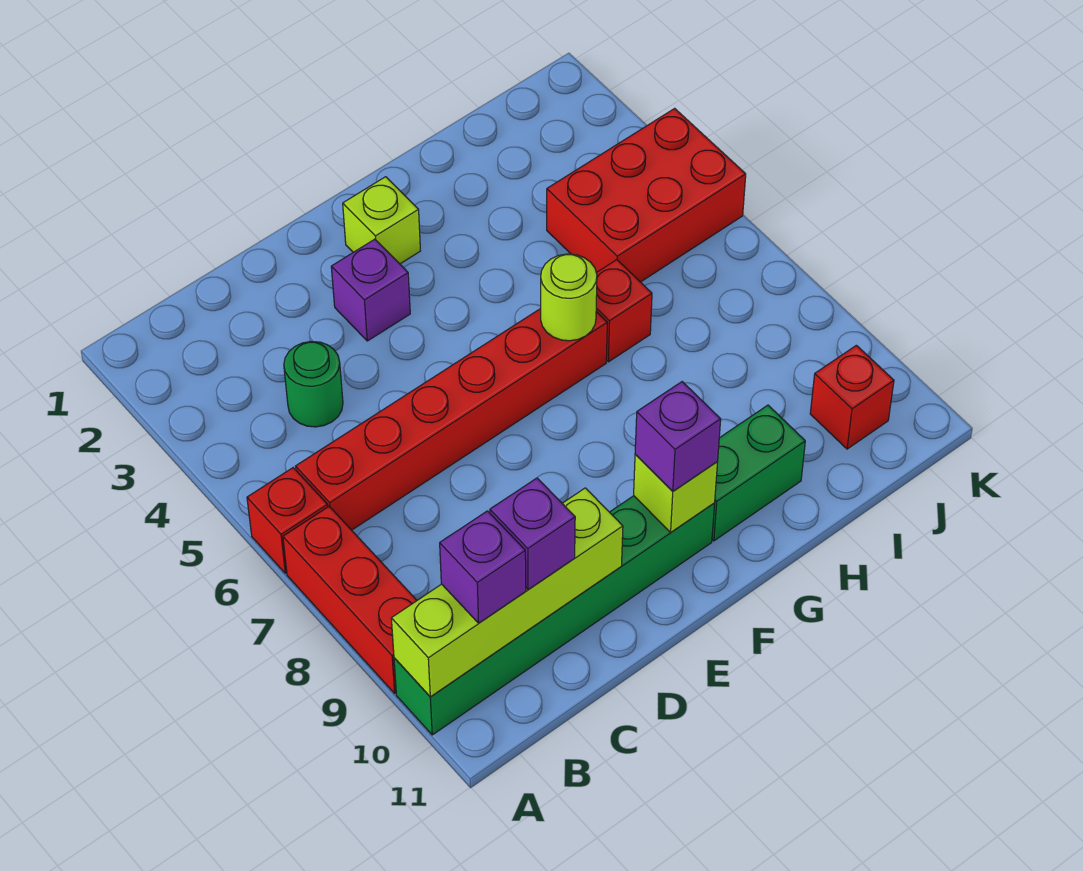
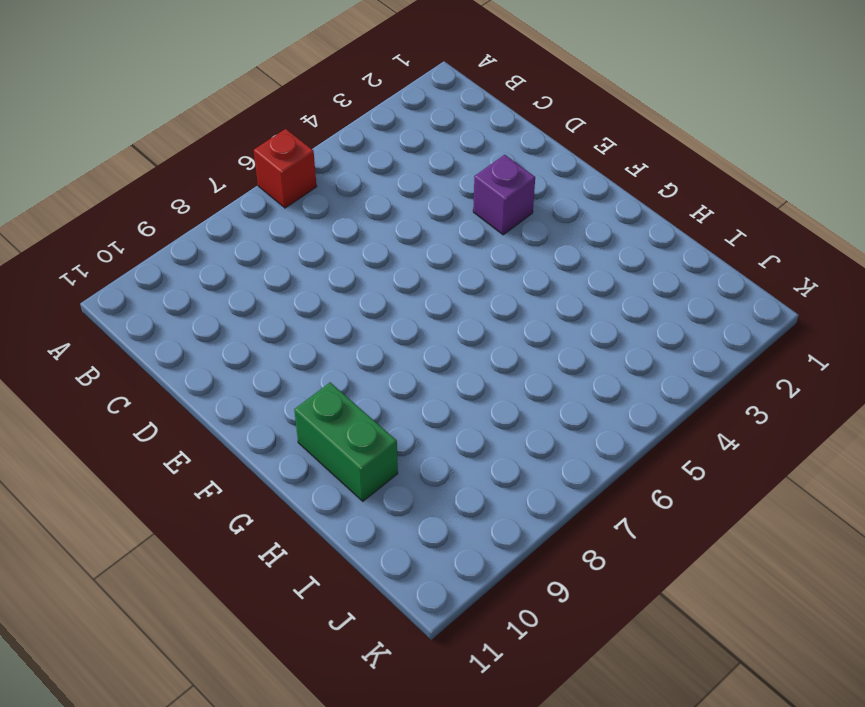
none -> red brick A7:A9 level 1
none -> green brick A10:F10 level 1
none -> red brick B6:G6 level 1

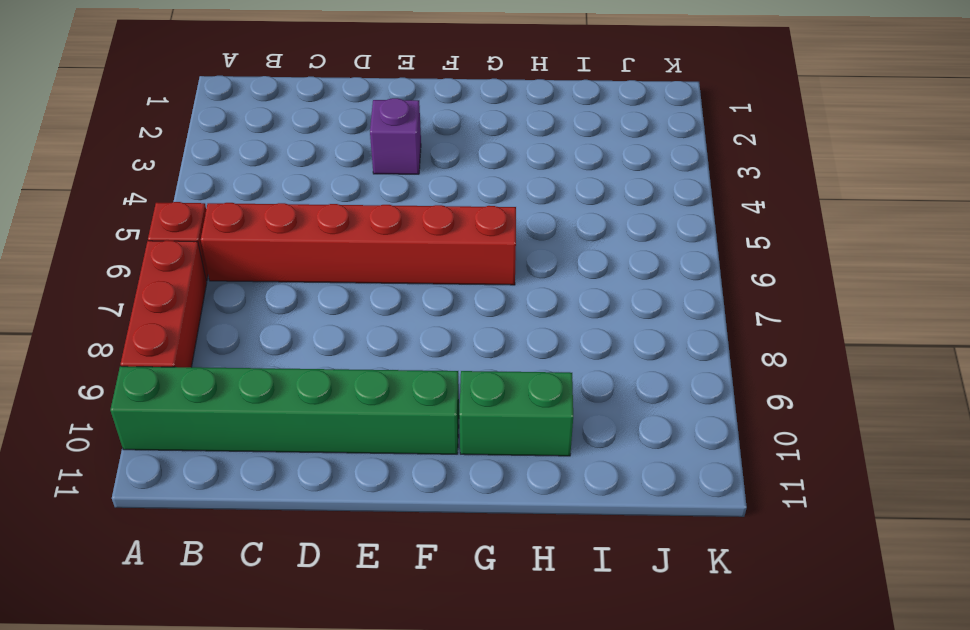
none -> green round brick C4 level 1
none -> lime brick F2 level 1
none -> red brick H6 level 1

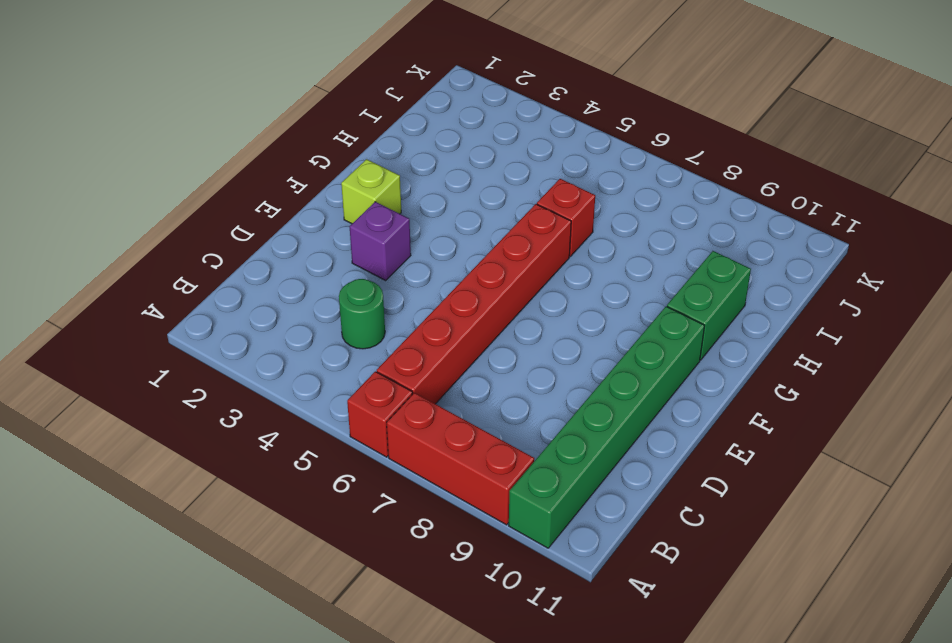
none -> red brick I4:K5 level 1
none -> red brick J10 level 1
none -> lime brick A10:D10 level 2

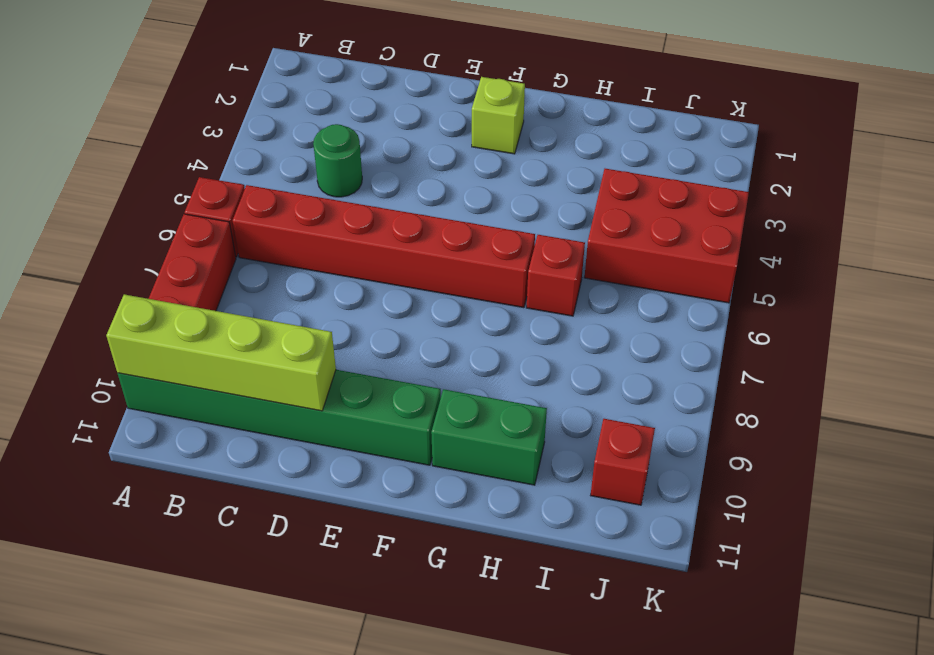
none -> purple brick E3 level 1
none -> lime brick F10 level 2
none -> lime round brick G6 level 2

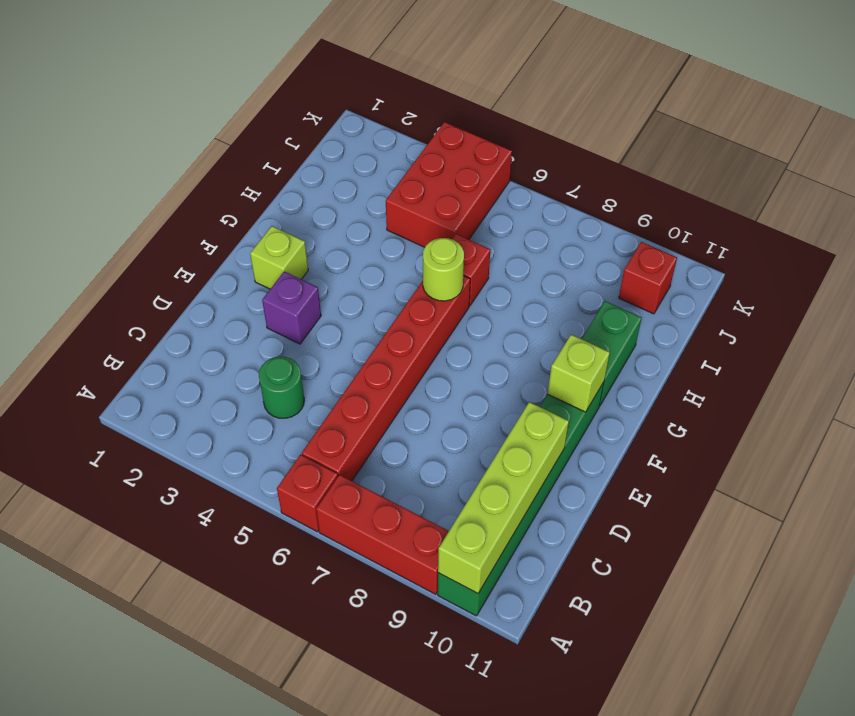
none -> purple brick B10 level 3
none -> purple brick C10 level 3
none -> purple brick F10 level 3

